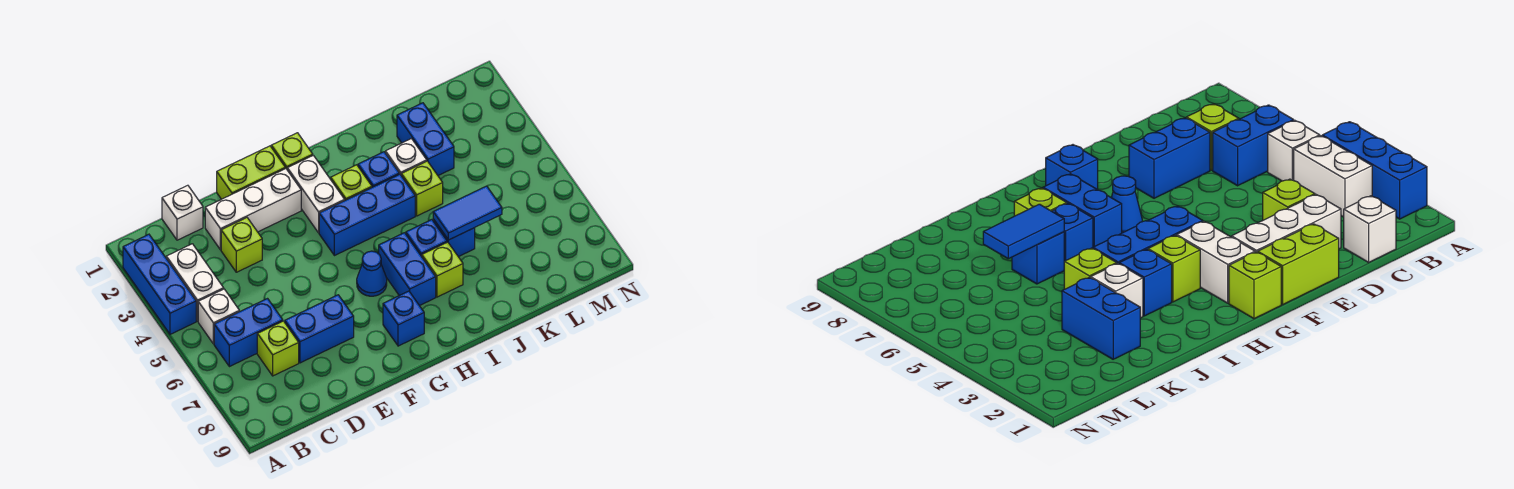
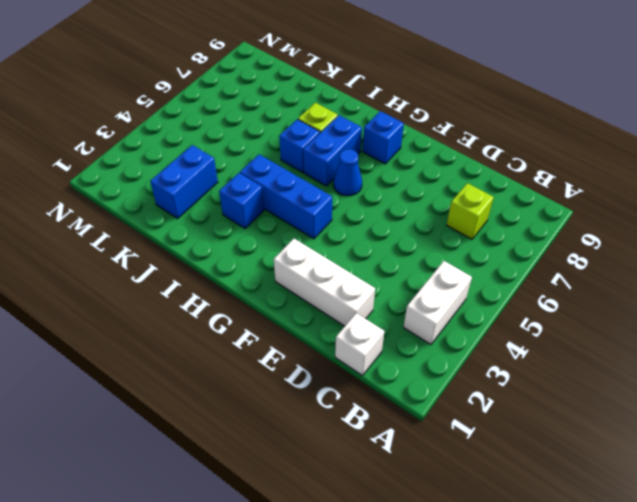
none -> blue brick A2:A4 level 1
none -> white brick B5 level 1
none -> blue brick B6:C6 level 1

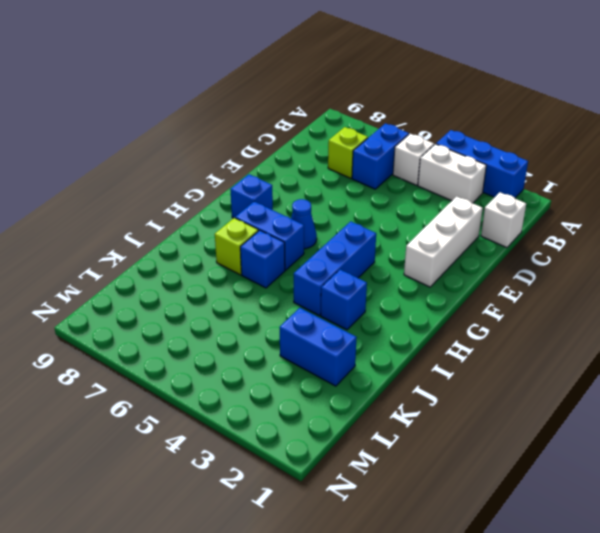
none -> lime brick D3 level 1
none -> blue brick D7:E7 level 1
none -> lime brick E1:F1 level 1

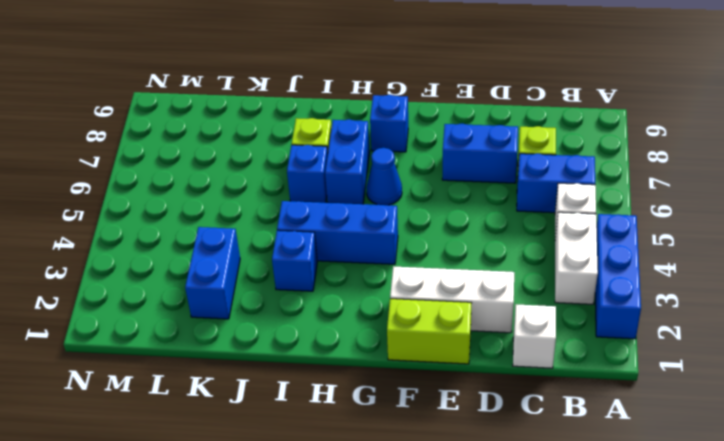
none -> lime brick D3 level 1
none -> lime brick G1 level 1
none -> white brick G2:G3 level 1

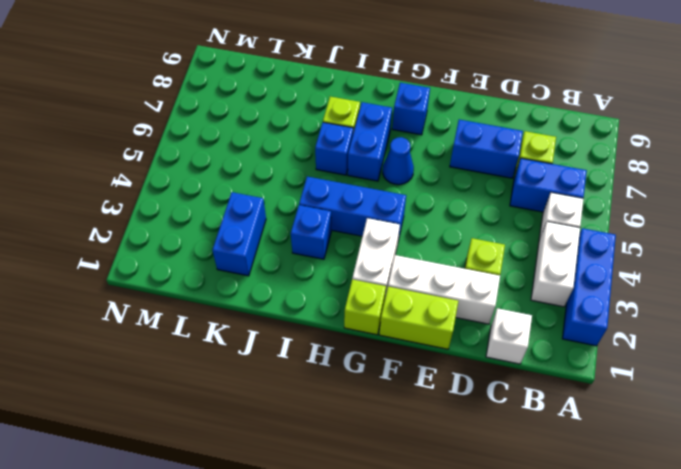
none -> lime brick H3 level 1
none -> white brick J3 level 1
none -> lime brick J4 level 1

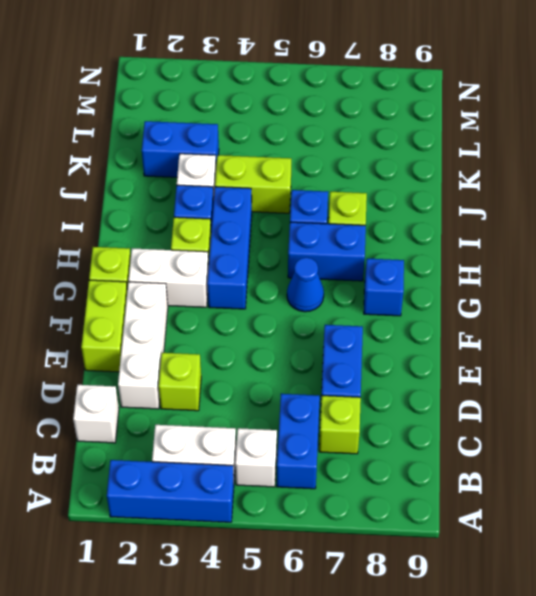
lime brick J4:J5 level 1 -> lime brick J4 level 1
none -> blue brick J6 level 1
none -> blue tile J6:K6 level 2

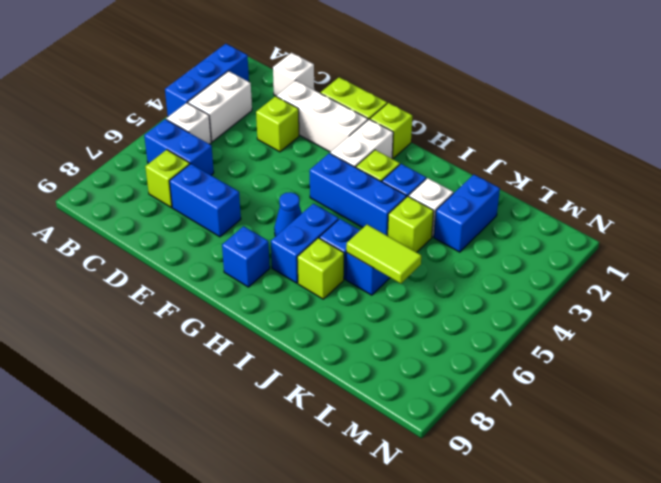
lime tile J6:K6 level 2 -> blue tile J6:K6 level 2

